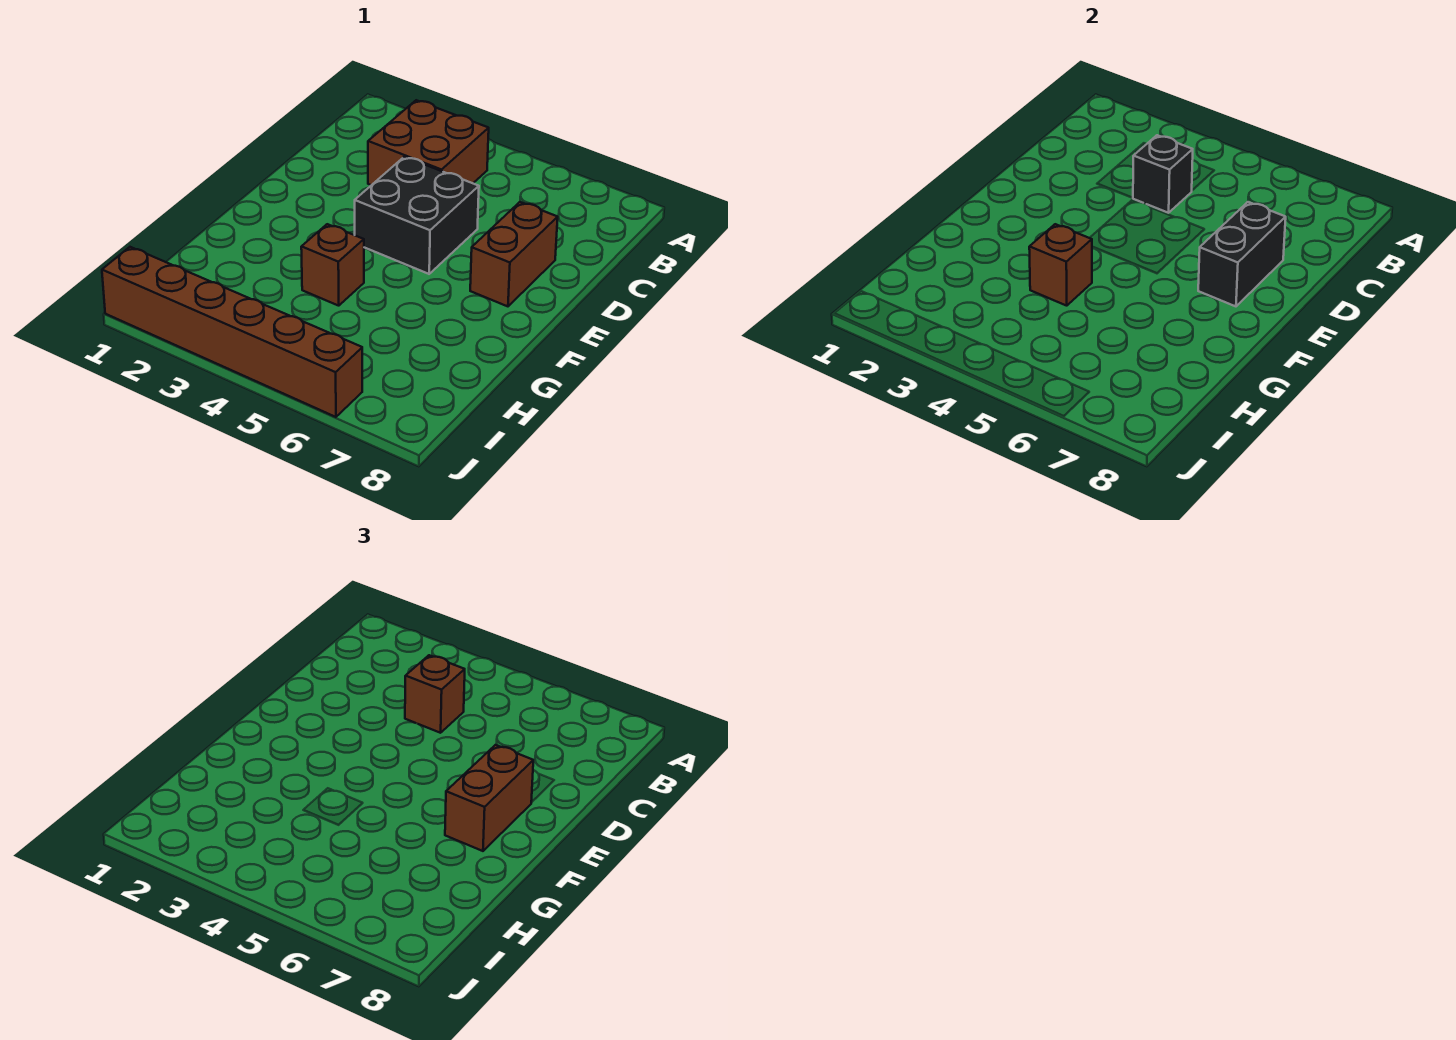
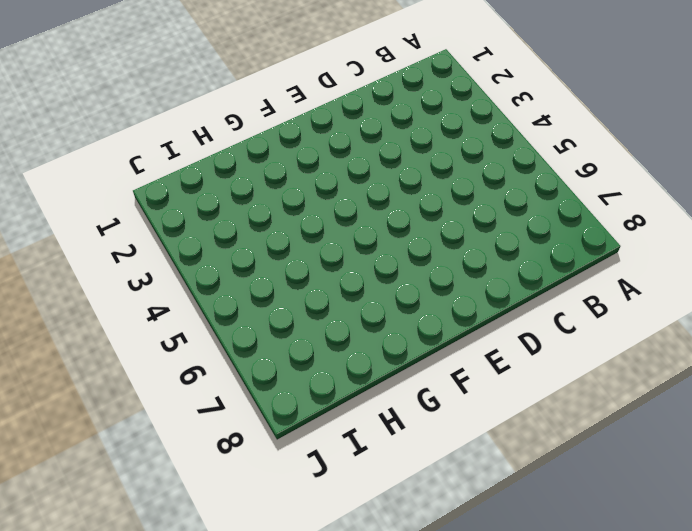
none -> brown brick B3:C4 level 1
none -> black brick D4:E5 level 1

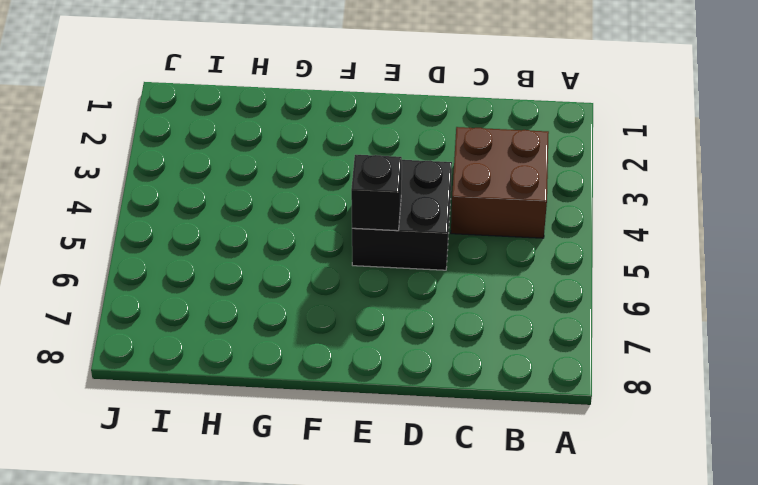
black brick E5 level 2 -> black brick C4 level 2
none -> brown brick D7:E7 level 1
none -> brown brick G4 level 1

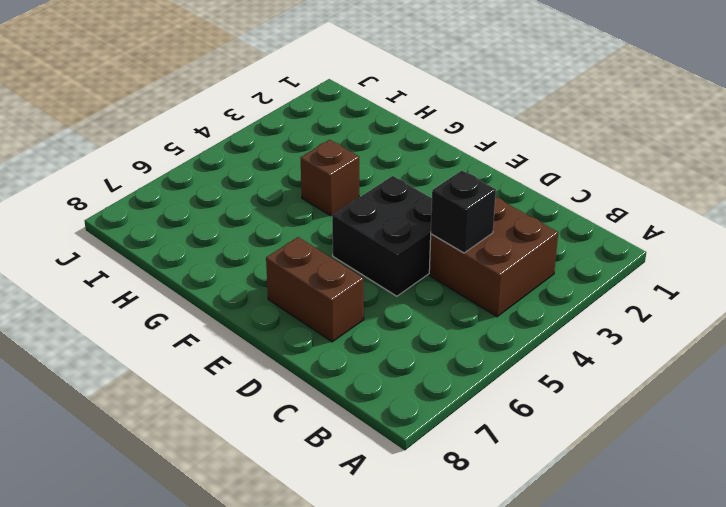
none -> brown brick J1:J6 level 1
none -> black brick D7:E7 level 2

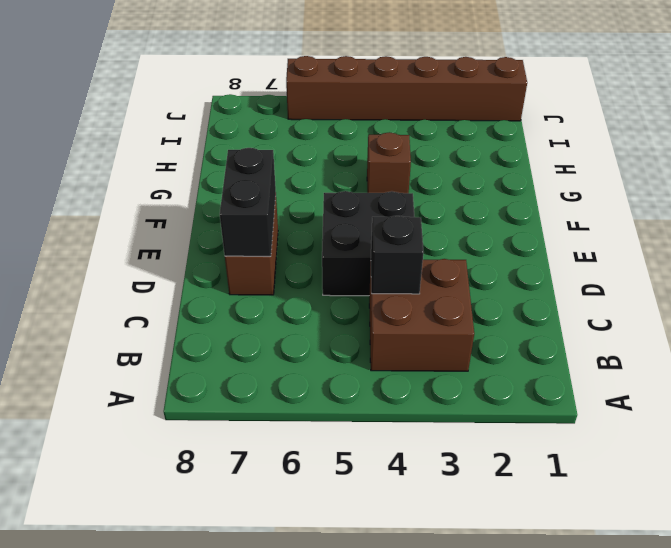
none -> brown brick G4 level 2
none -> brown brick C4 level 3

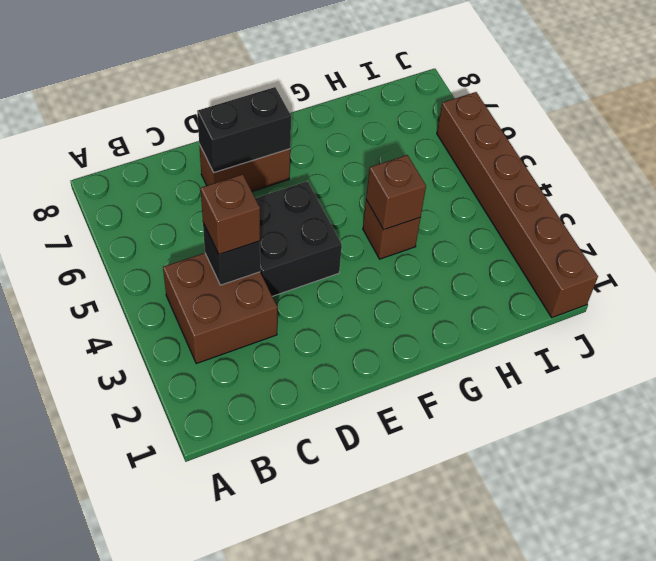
none -> brown brick E7:F7 level 3

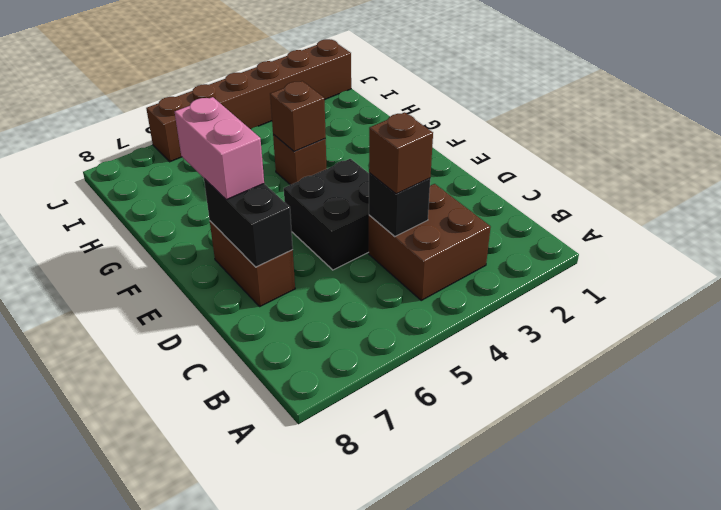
pink brick E7:F7 level 3 -> brown brick E7:F7 level 3

